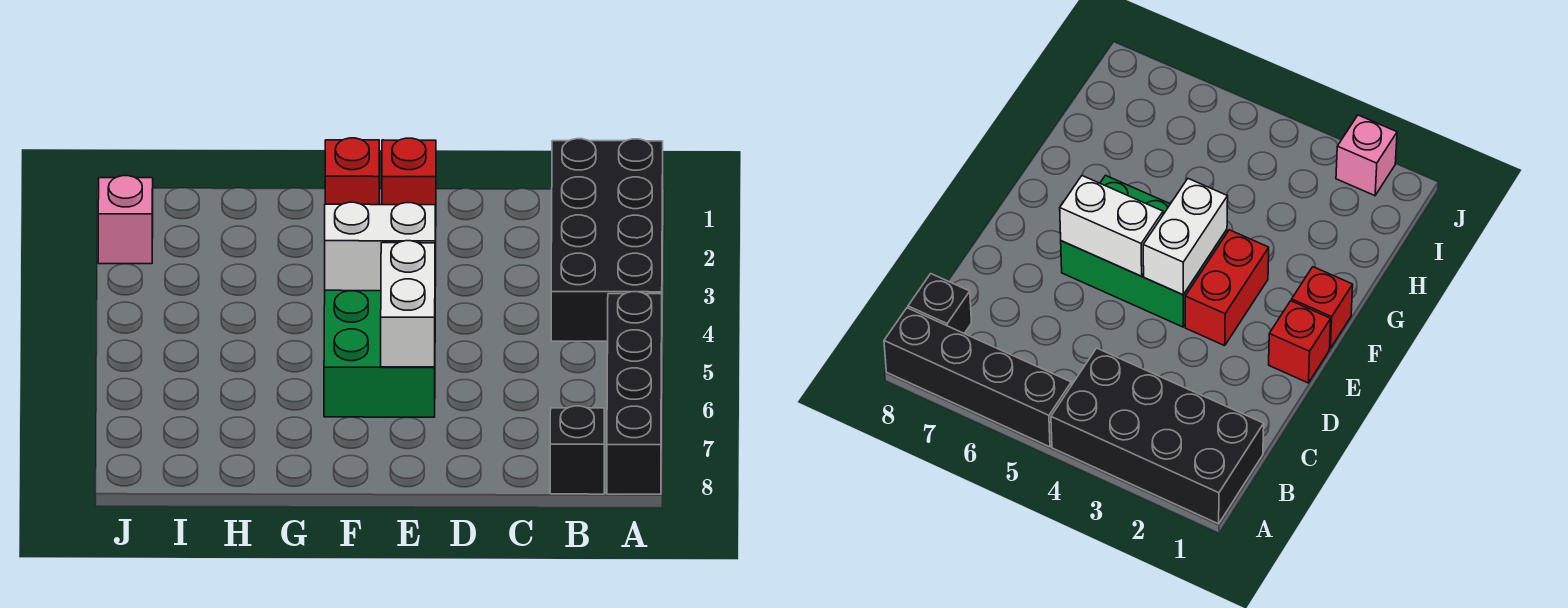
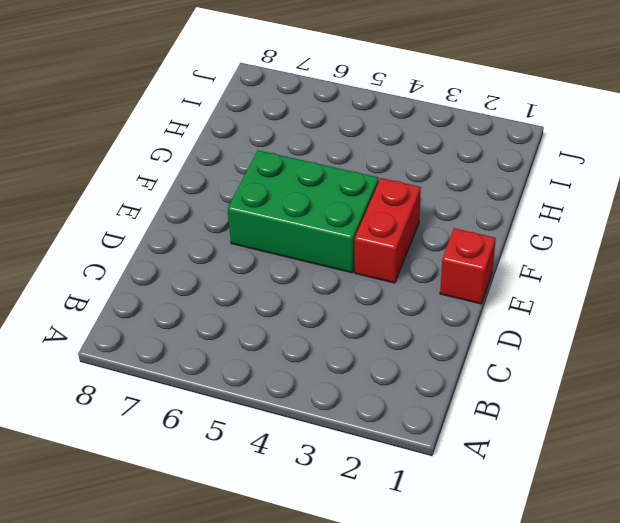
none -> black brick A1:B4 level 1
none -> black brick A5:A8 level 1

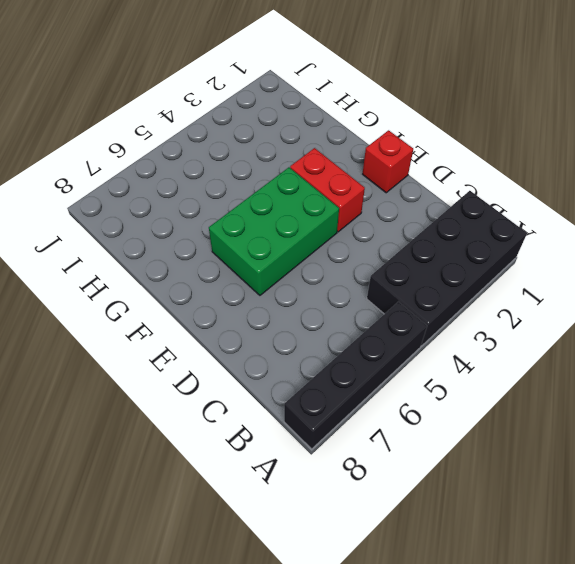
none -> black brick B8 level 1
none -> red brick F1 level 1

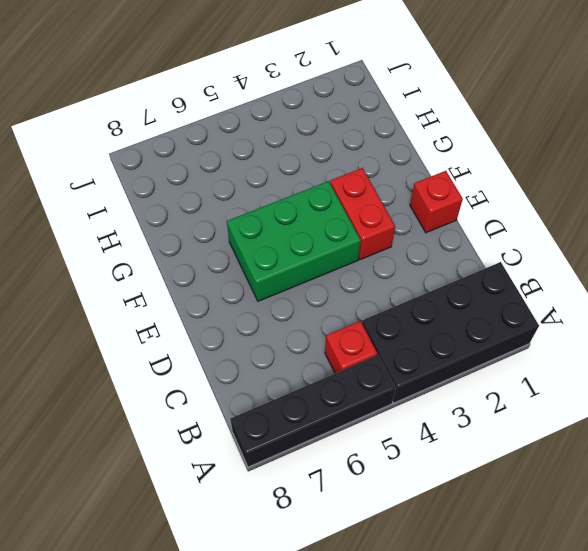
red brick B5 level 1 -> red brick F1 level 1
none -> black brick B8 level 1
none -> pink brick J2 level 1

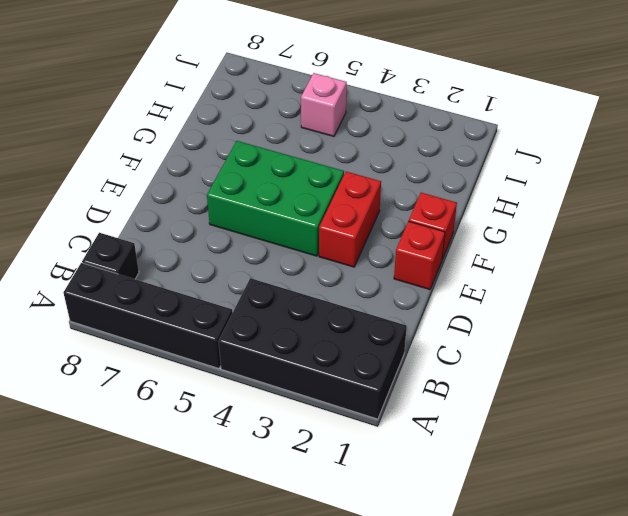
pink brick I5 level 1 -> pink brick J2 level 1
none -> white brick E4:F4 level 2
none -> white brick E5:E6 level 2

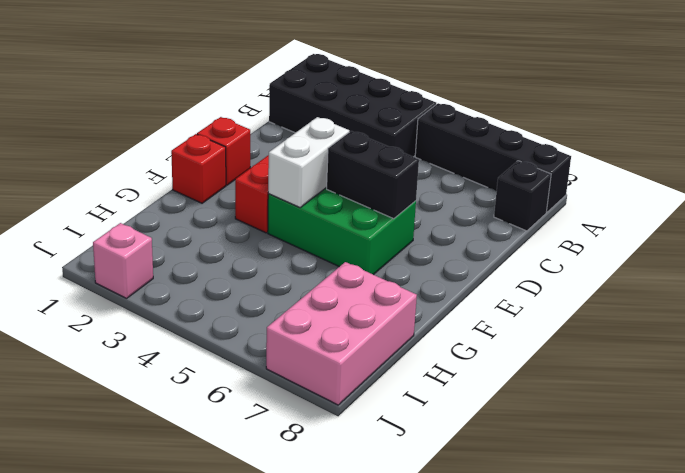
black brick E5:E6 level 2 -> white brick E5:E6 level 2
pink brick H7:J8 level 1 -> none

